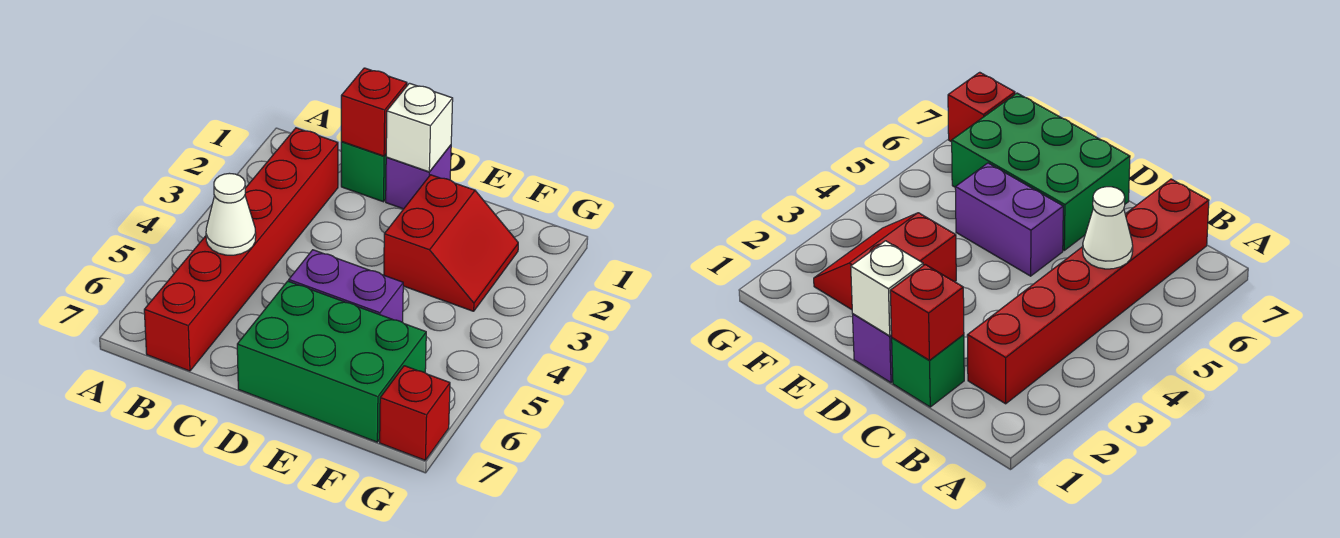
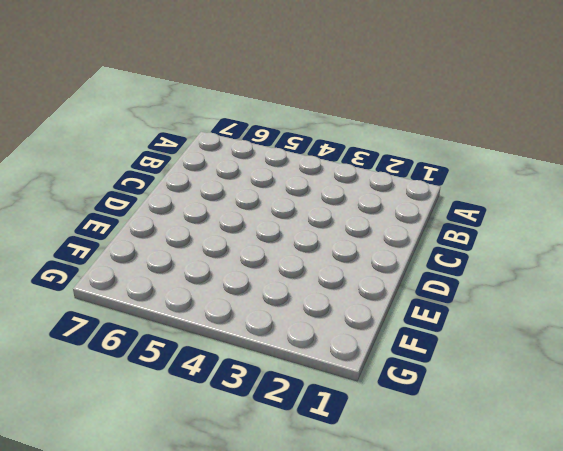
none -> red brick B2:B7 level 1
none -> green brick C1 level 1

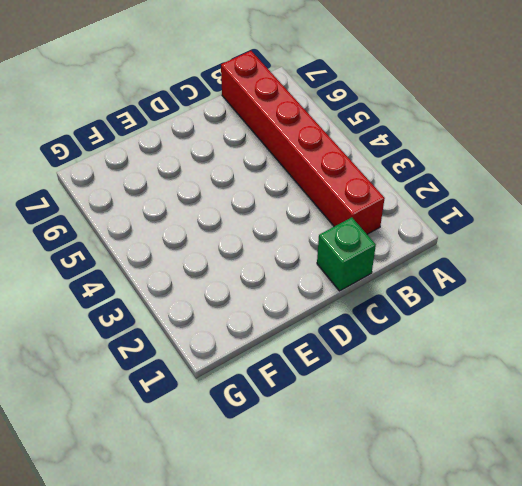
none -> purple brick D1 level 1
none -> purple brick D5:E5 level 1

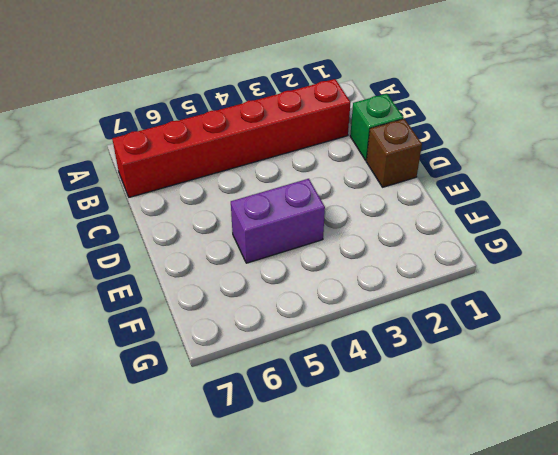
brown brick D1 level 1 -> purple brick D1 level 1
purple brick E4:E5 level 1 -> purple brick D5:E5 level 1
none -> green brick D6:F7 level 1
none -> red slope E2:F3 level 1 top E

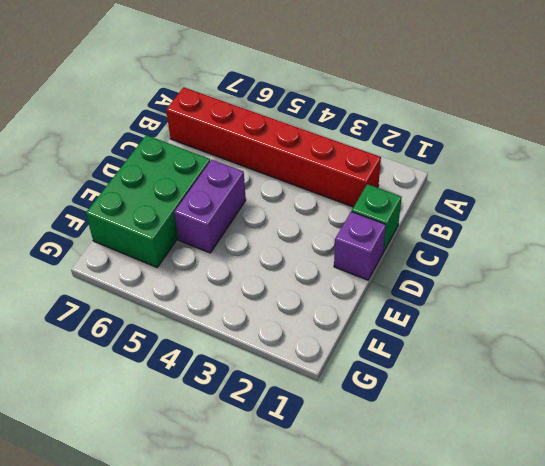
none -> red slope E2:F3 level 1 top E
none -> red brick G7 level 1

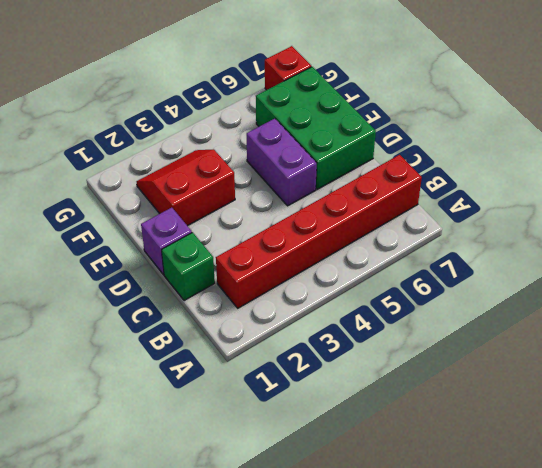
none -> white cone B5 level 2
none -> red brick C1 level 2

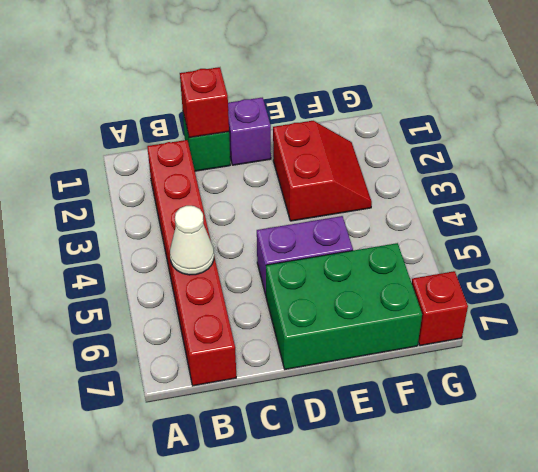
none -> white brick D1 level 2

